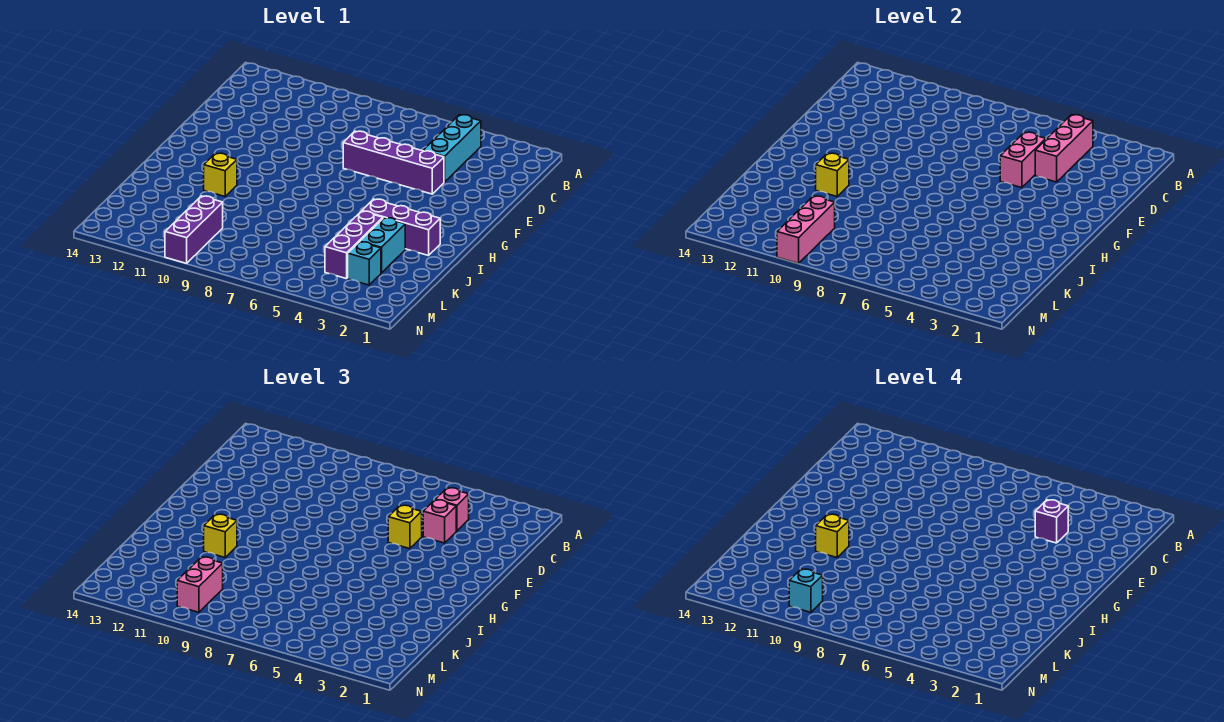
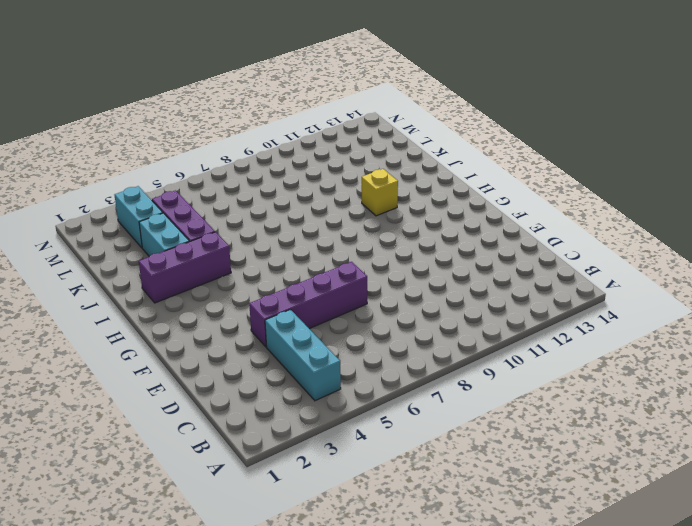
cyan brick L3:M3 level 1 -> cyan brick L3 level 1
none -> purple brick L10:N10 level 1
none -> pink brick B4:D4 level 2
none -> pink brick D5:E5 level 2

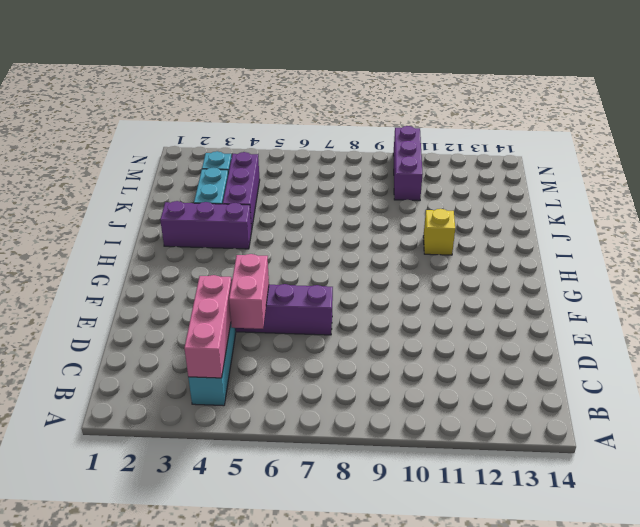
none -> yellow brick I11 level 2
none -> pink brick L10:N10 level 2
none -> pink brick C4 level 3

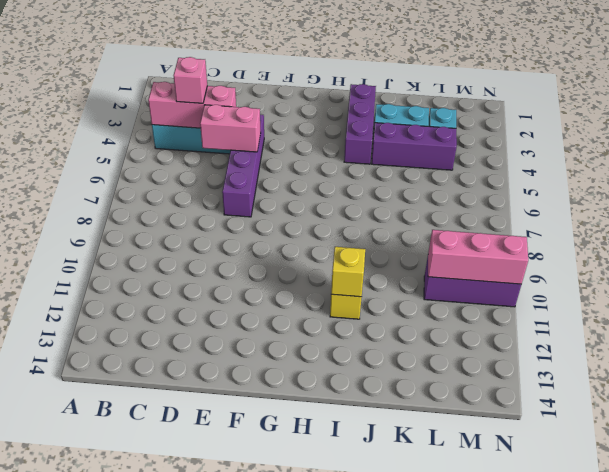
none -> pink brick D4 level 3
none -> yellow brick E5 level 3
none -> yellow brick I11 level 3

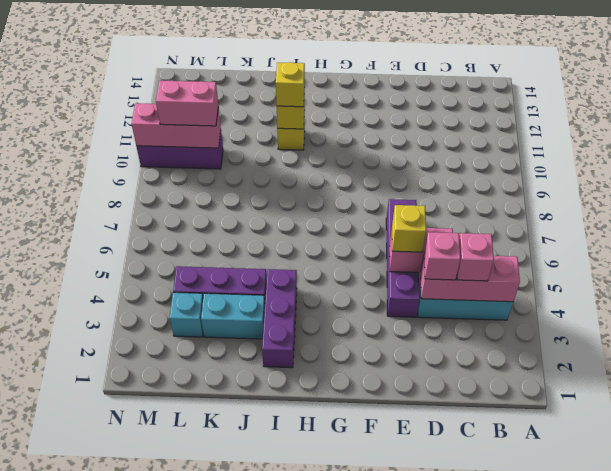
none -> purple brick D4 level 4
none -> yellow brick I11 level 4
none -> cyan brick M10 level 4

